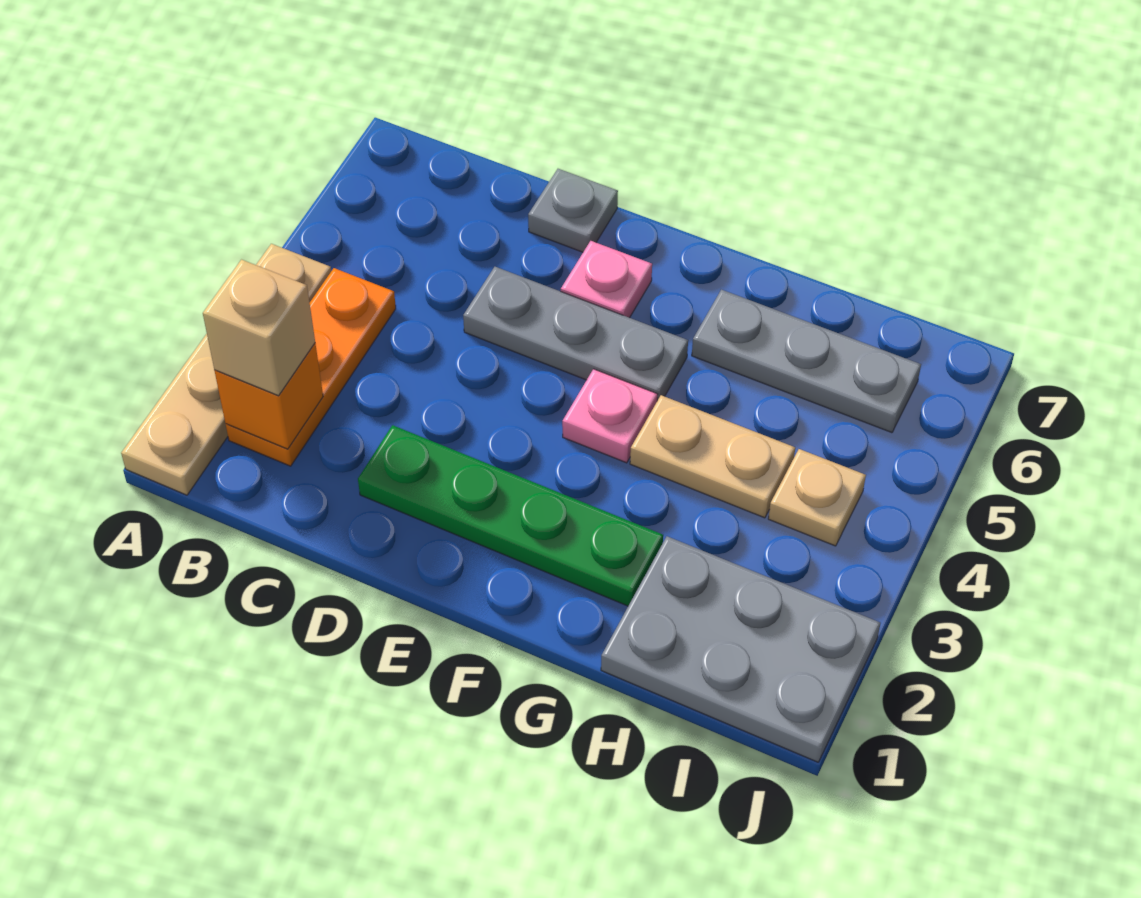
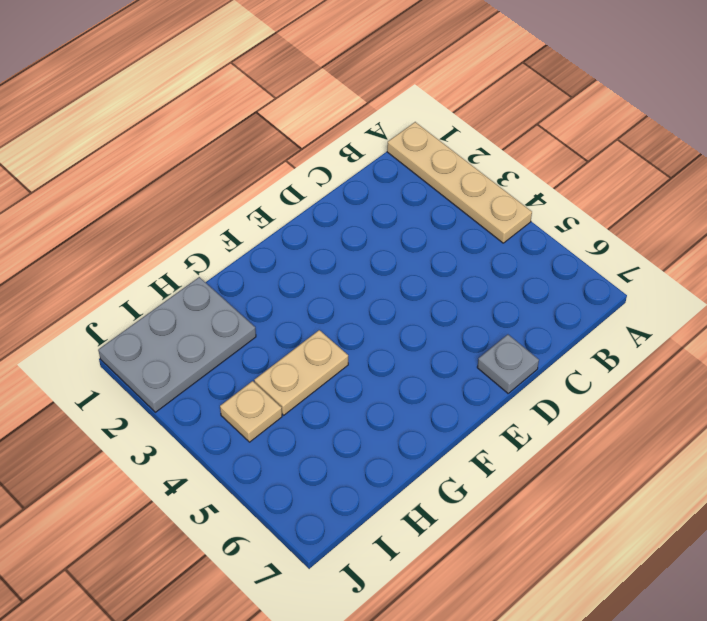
none -> orange plate B2:B4 level 1
none -> green plate D2:G2 level 1
none -> grey plate D5:F5 level 1

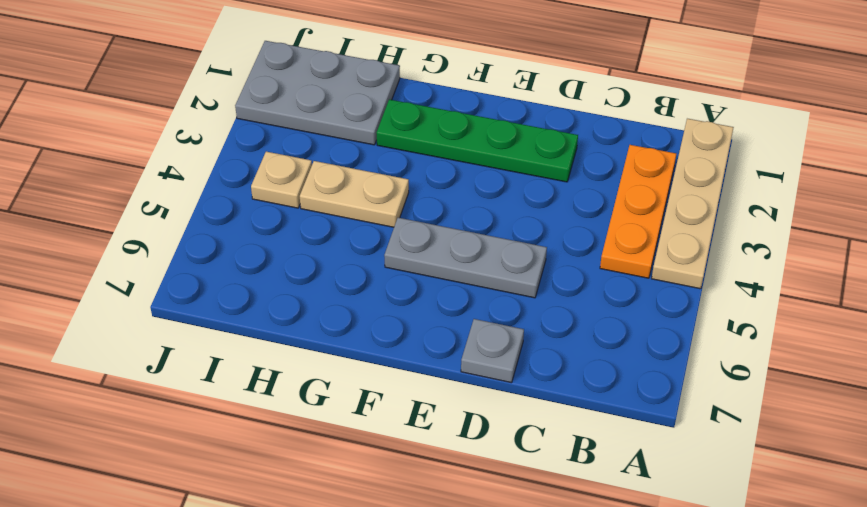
none -> pink plate E6 level 1
none -> pink plate F4 level 1
none -> grey plate G6:I6 level 1

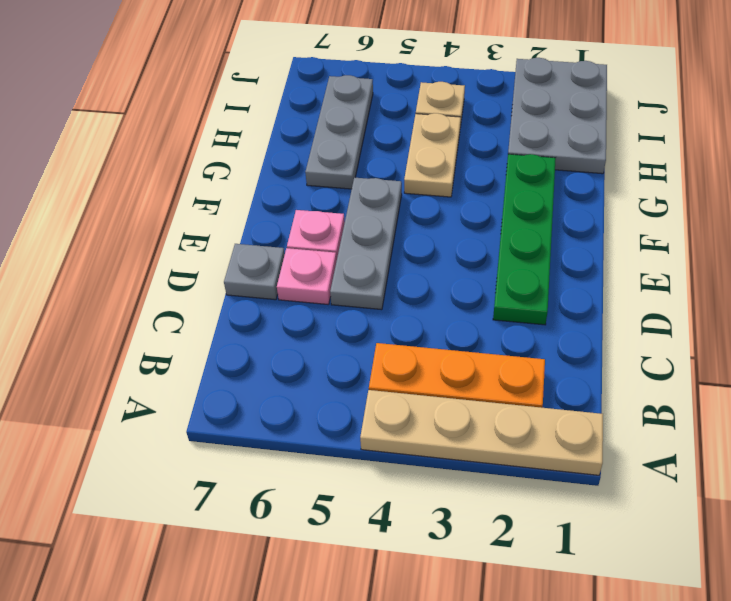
pink plate D6 level 1 -> pink plate F4 level 1
none -> orange brick B2 level 2
none -> tan brick B2 level 3

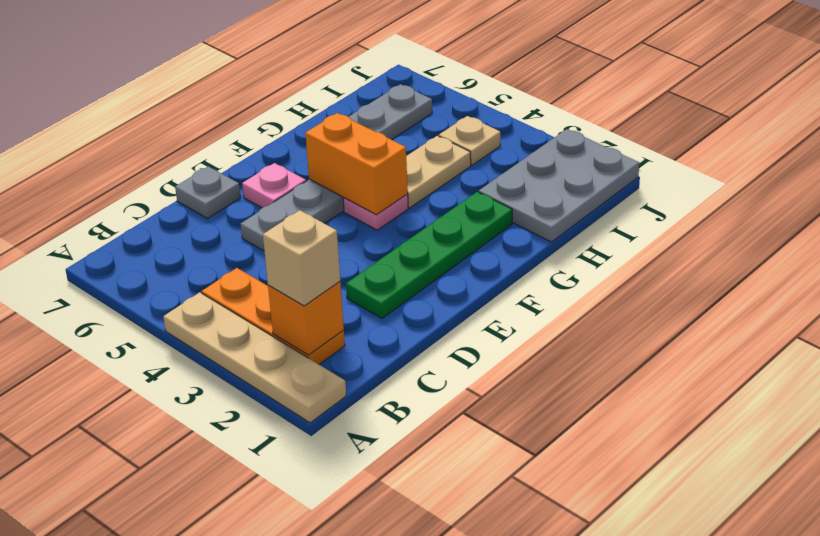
orange brick F4:F5 level 2 -> none

